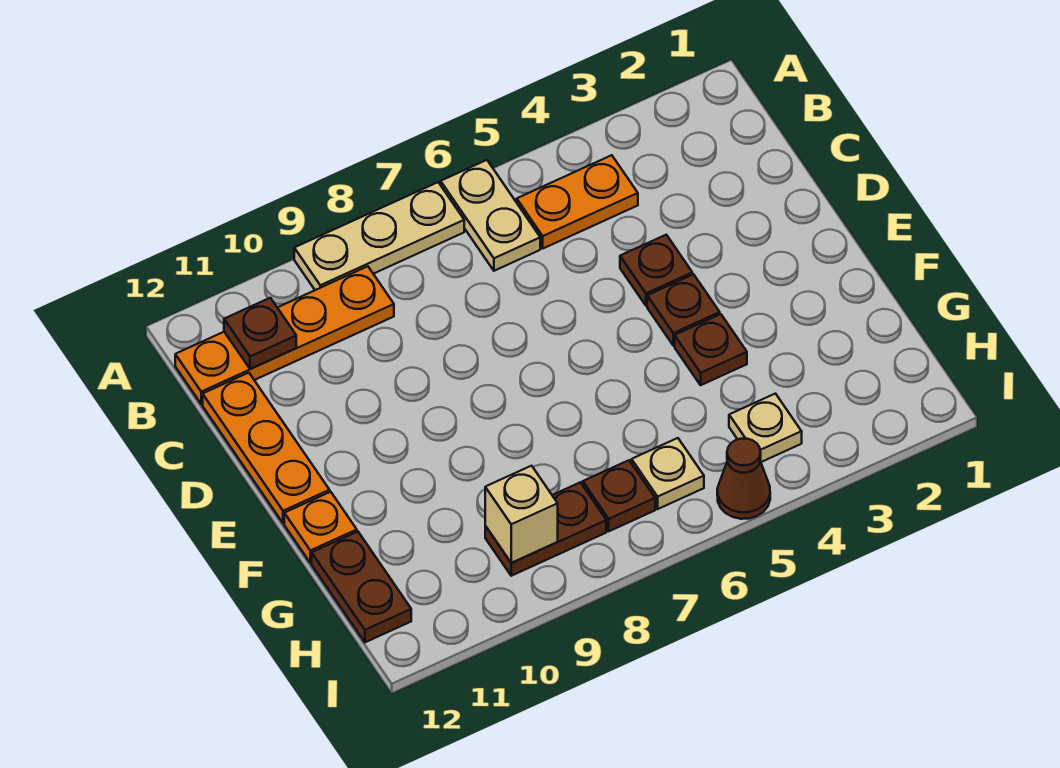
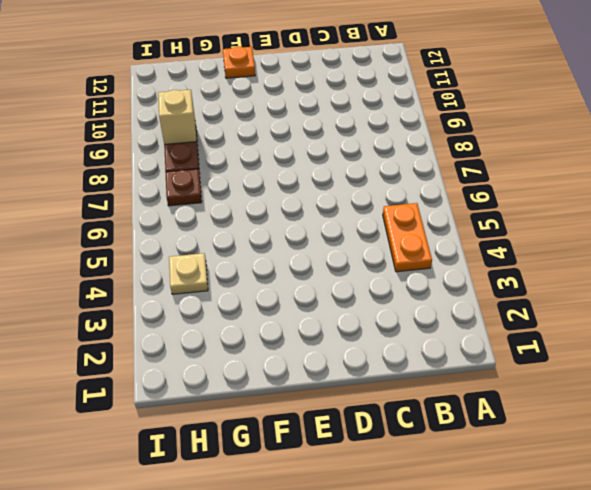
none -> tan plate A6:B6 level 1
none -> tan plate A7:A9 level 1
none -> orange plate B9:B12 level 1

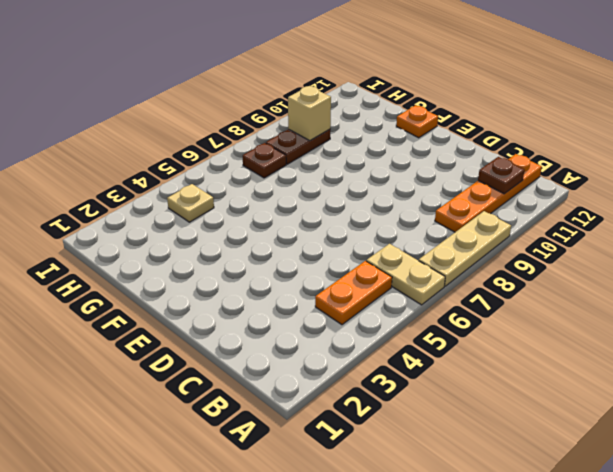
none -> orange plate C12:E12 level 1
none -> brown plate D4 level 1
none -> brown plate E4 level 1

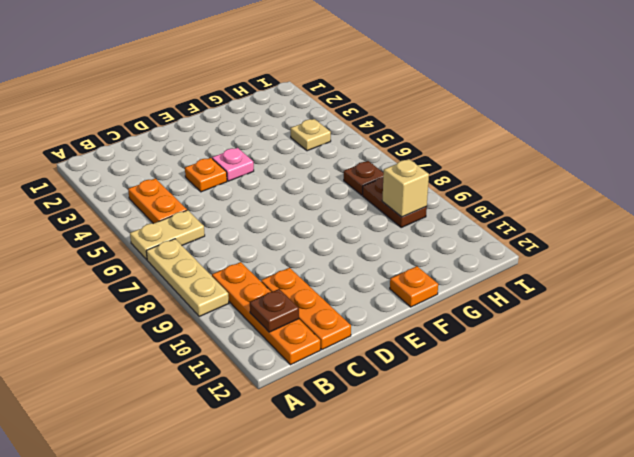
orange plate C10:C12 level 1 -> orange plate C12:E12 level 1
orange plate D4 level 1 -> brown plate D4 level 1
pink plate E4 level 1 -> brown plate E4 level 1
none -> brown plate F4 level 1
none -> brown plate G12:H12 level 1
none -> tan plate H6 level 1

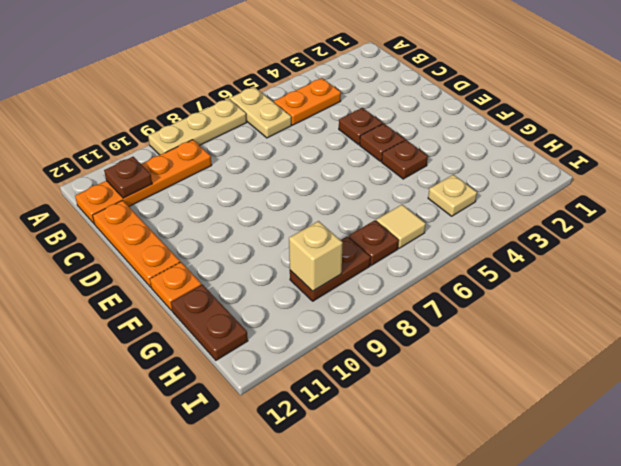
tan tile H6 level 1 -> tan plate H6 level 1
none -> brown cone I5 level 1

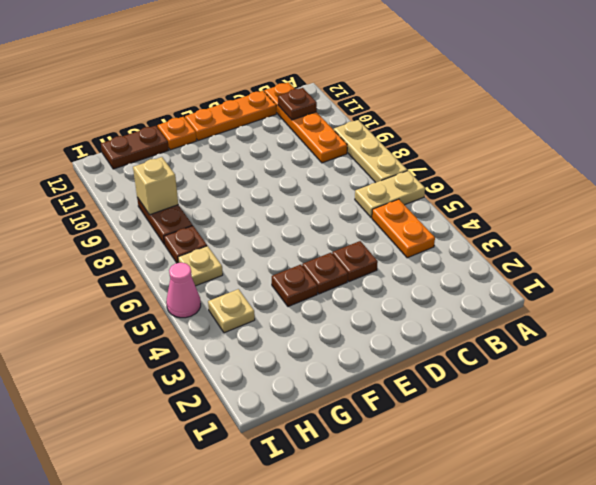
pink cone I5 level 1 -> brown cone I5 level 1

